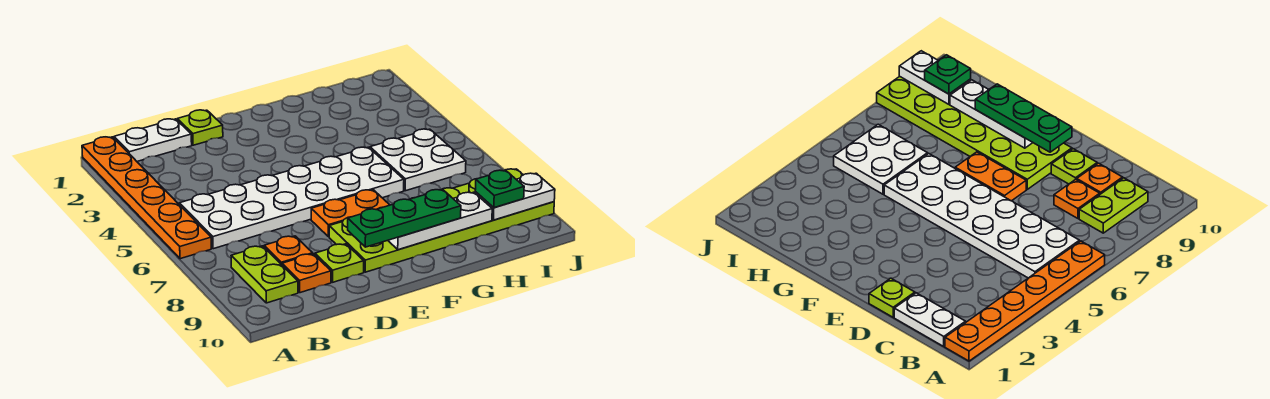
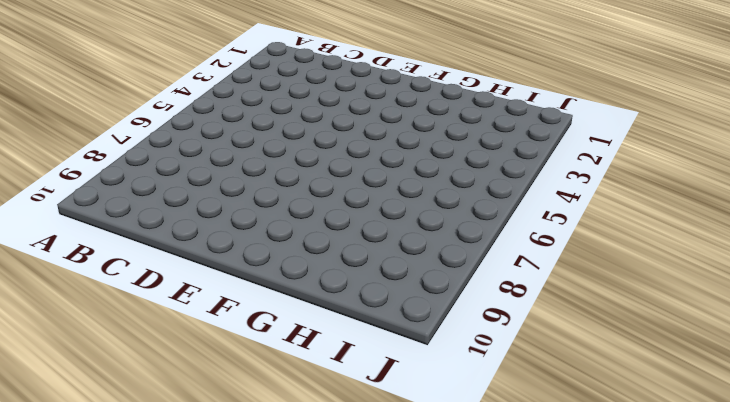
none -> orange plate A1:A6 level 1
none -> white plate B1:C1 level 1
none -> white plate B5:G6 level 1

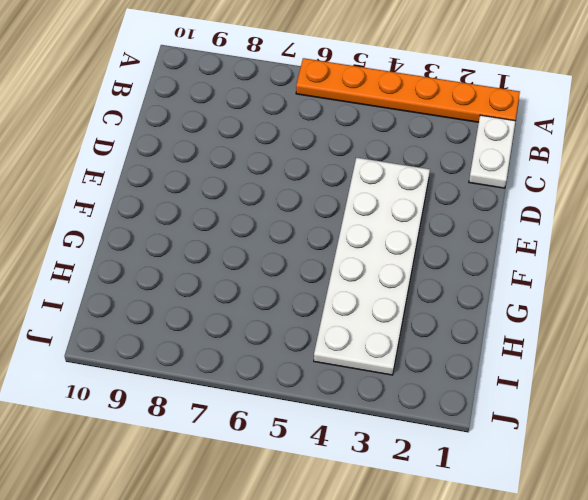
white plate D3:I4 level 1 -> white plate B5:G6 level 1
none -> lime plate B8:B9 level 1
none -> orange plate C8 level 1
none -> orange plate C9 level 1

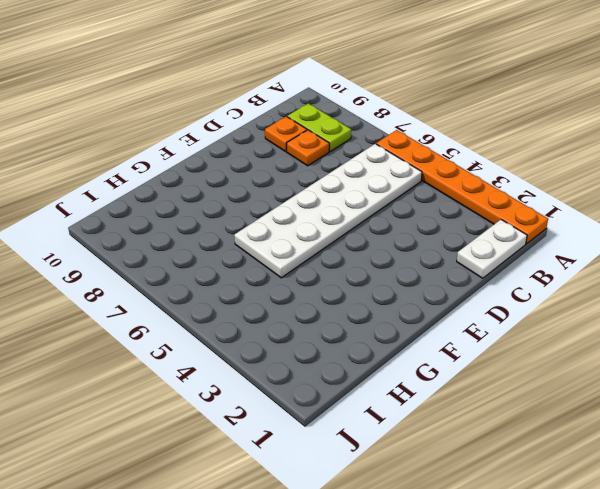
none -> lime plate D1 level 1
none -> lime plate D9 level 1
none -> orange plate E7:F7 level 1

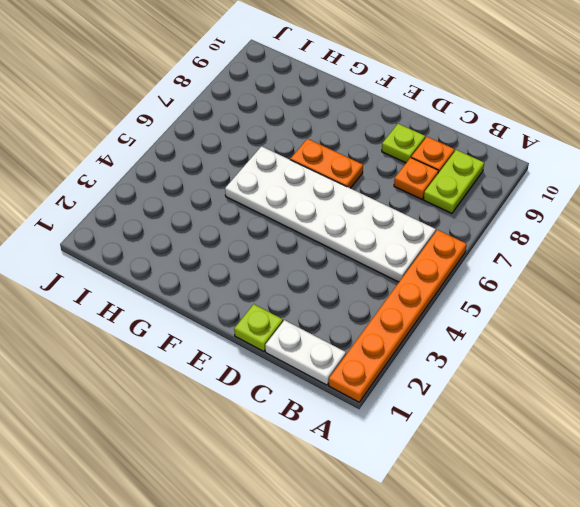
none -> lime plate E8:J9 level 1
none -> white plate H5:I6 level 1
none -> white plate F9:H9 level 2

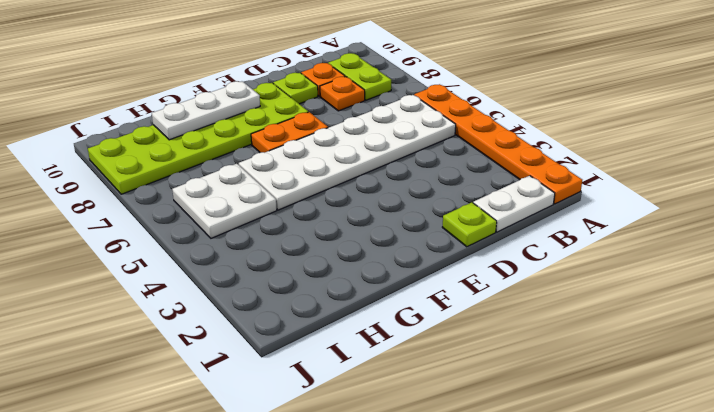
none -> white plate I9:J9 level 2
none -> green plate E9:G9 level 3
none -> green plate I9 level 3

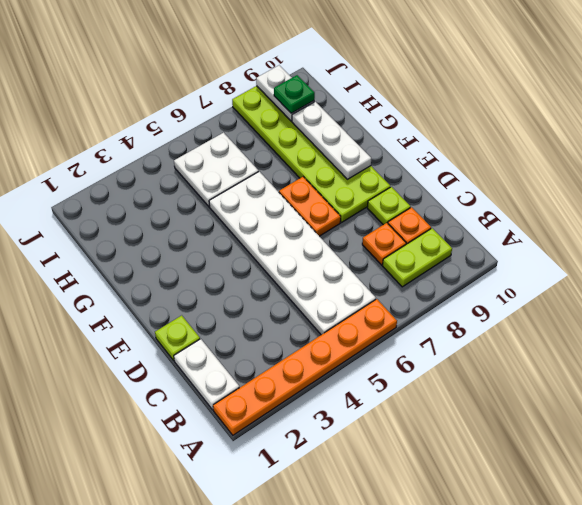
none -> green plate E9:G9 level 3

